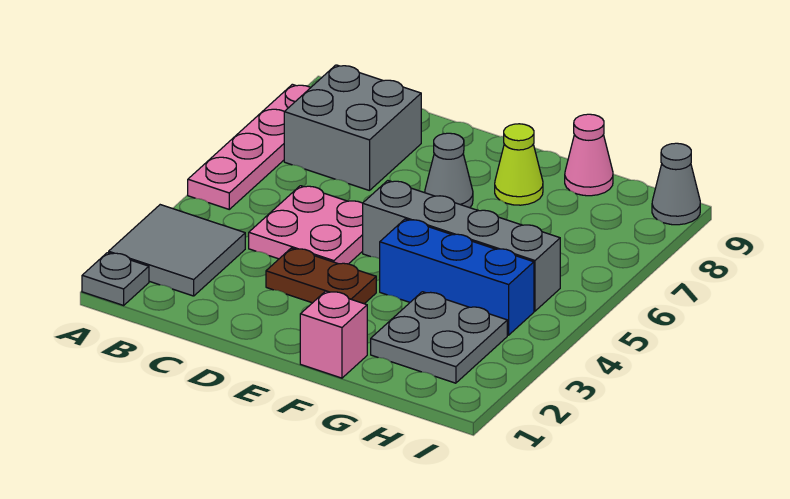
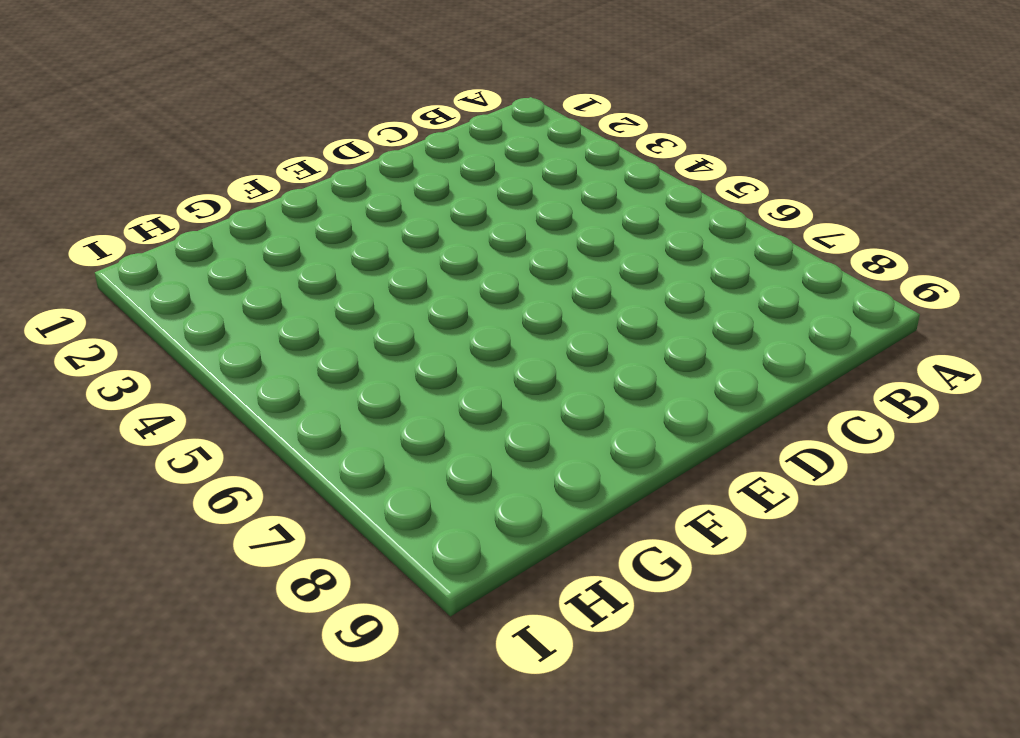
none -> grey plate A1 level 1
none -> grey tile A2:B3 level 1
none -> pink plate A5:A8 level 1

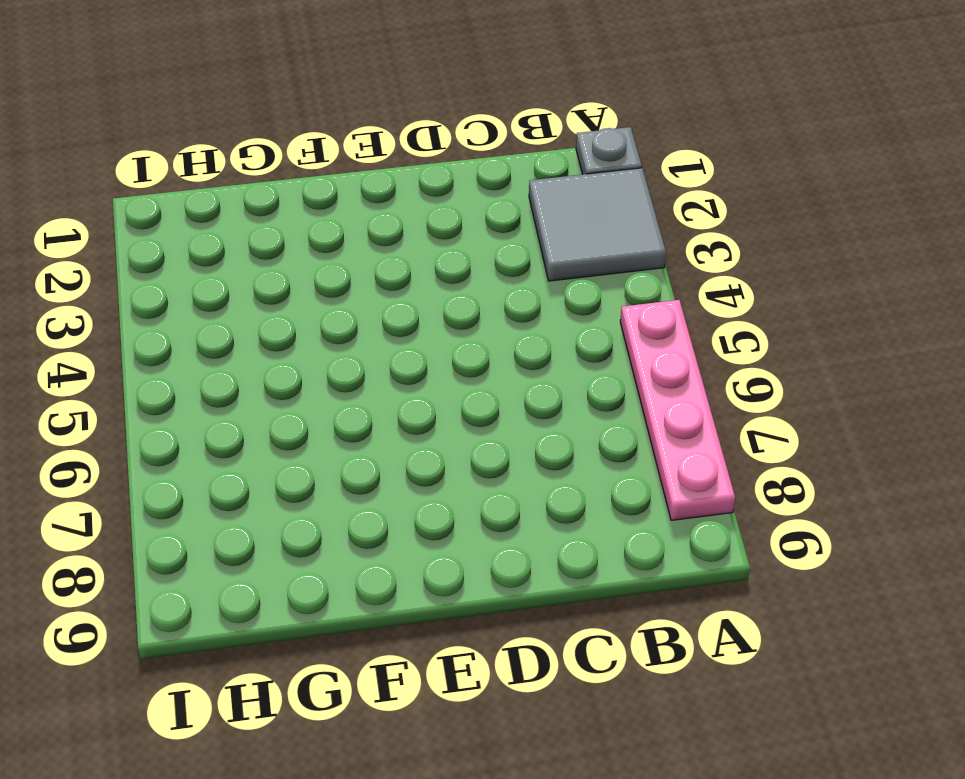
none -> grey brick B7:C8 level 1
none -> pink plate C4:D5 level 1
none -> brown plate D3:E3 level 1

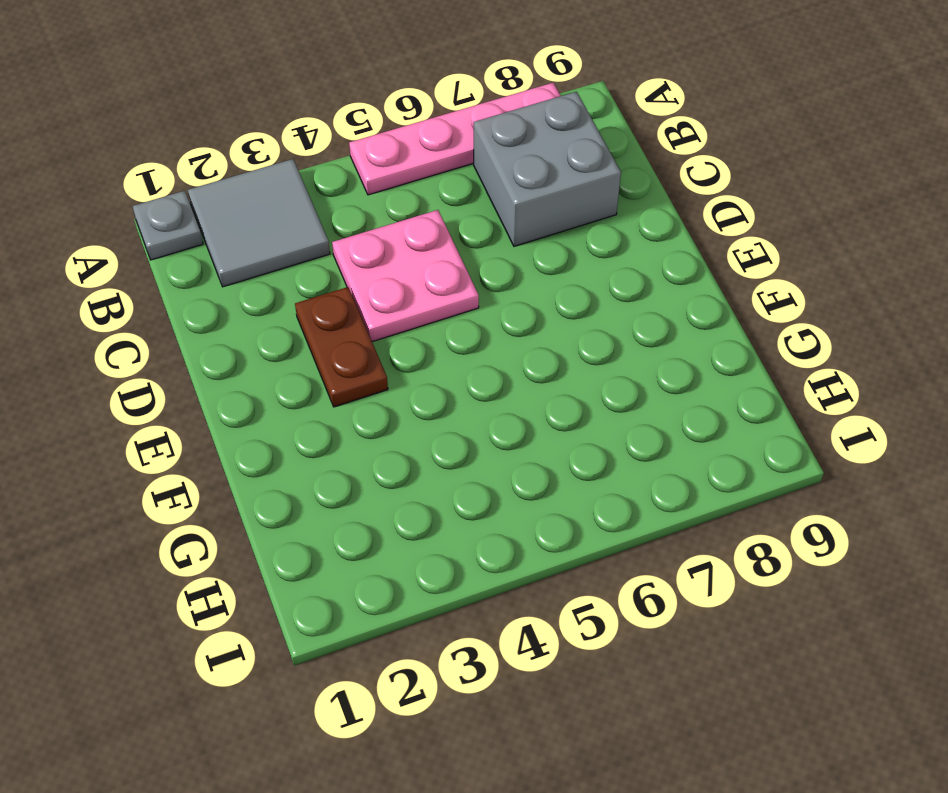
none -> grey brick E5:H5 level 1
none -> grey cone E7 level 1
none -> pink brick F1 level 1

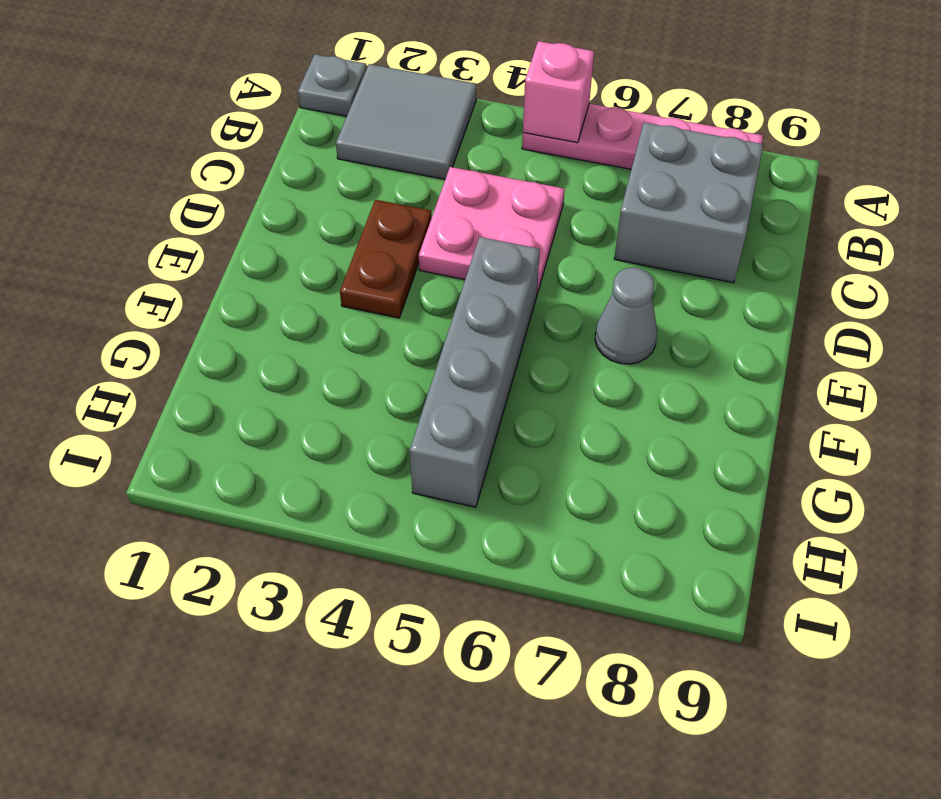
pink brick A5 level 2 -> pink brick F1 level 1
none -> blue brick F4:H4 level 1
none -> lime cone F8 level 1
none -> grey plate G2:H3 level 1

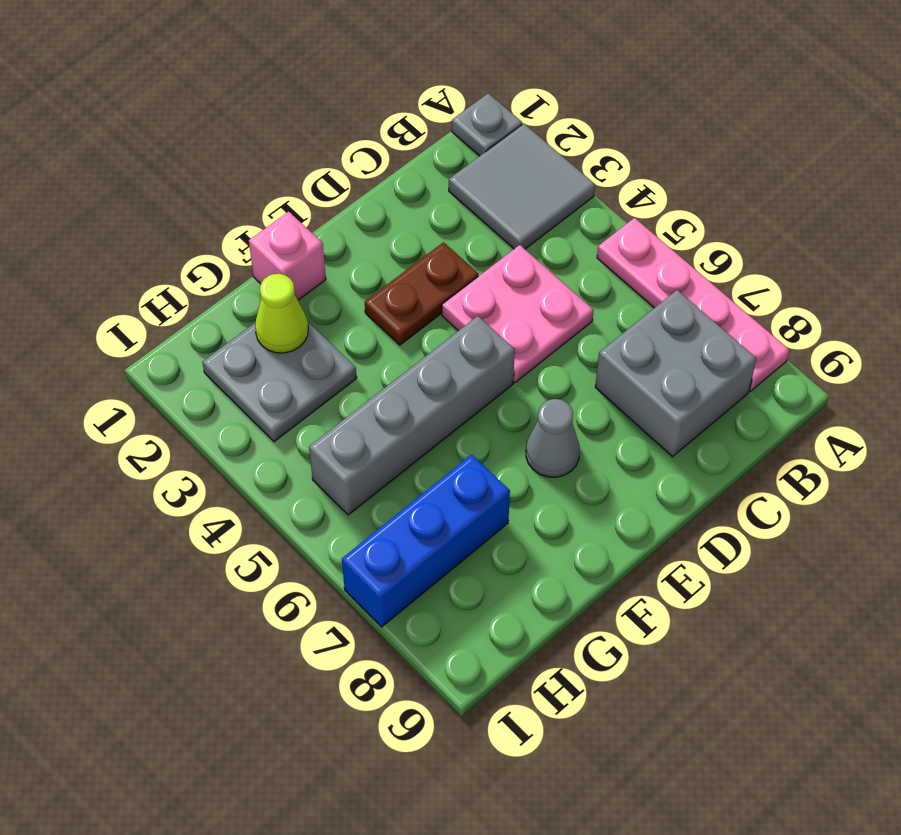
lime cone G2 level 2 -> lime cone F8 level 1
blue brick G7:I7 level 1 -> blue brick F4:H4 level 1
none -> pink cone G9 level 1
none -> grey cone I9 level 1

